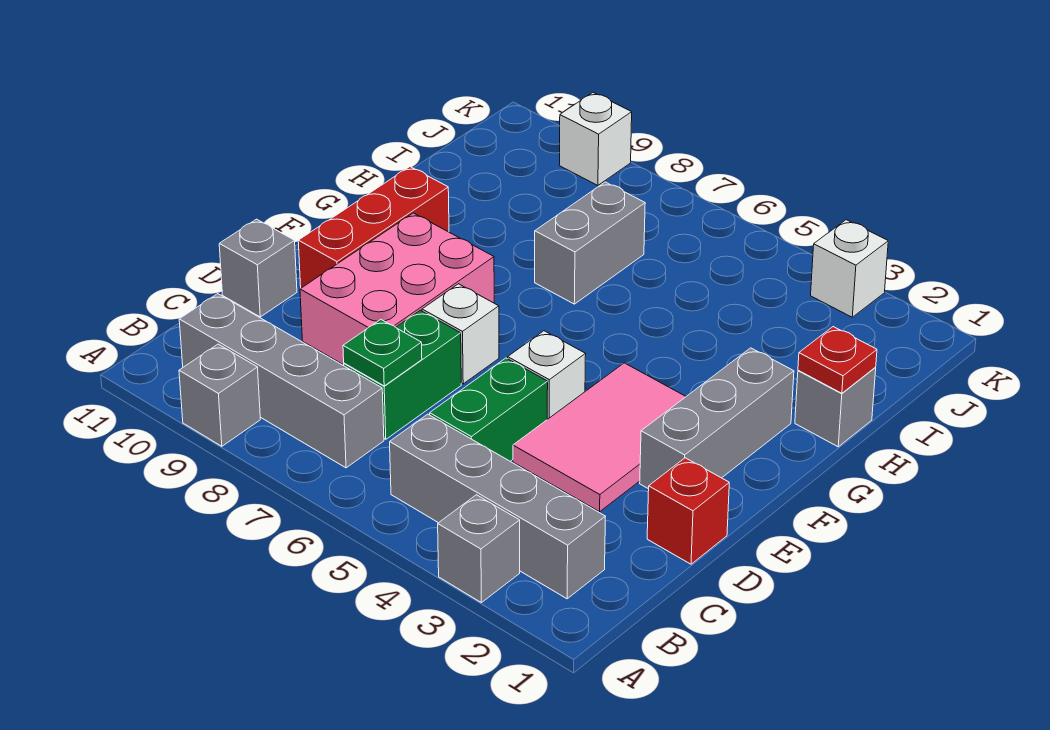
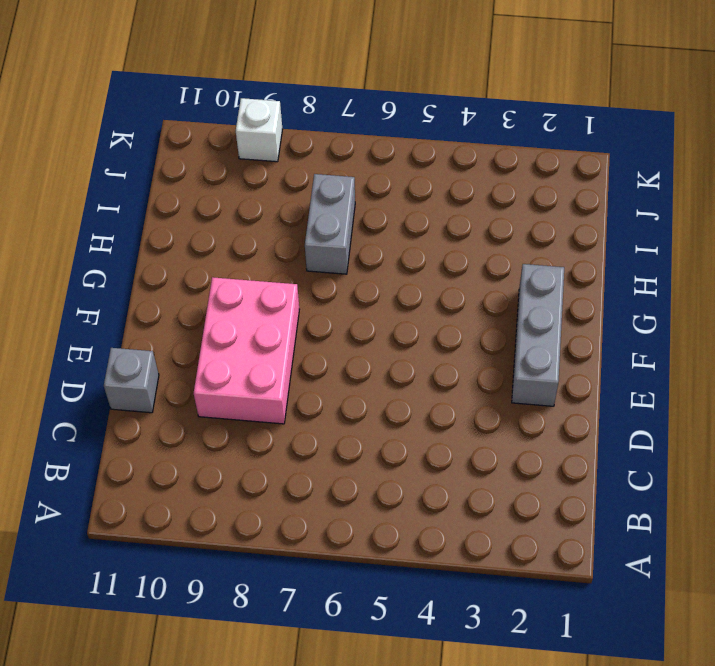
none -> grey brick A3 level 1
none -> grey brick A9 level 1
none -> grey brick B2:B5 level 1

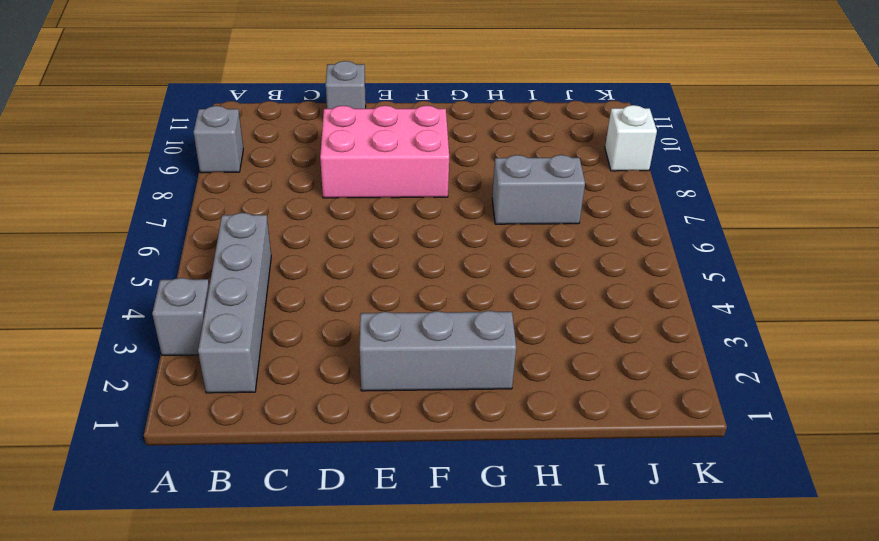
none -> grey brick B7:B10 level 1
none -> green brick C5:D5 level 1
none -> green brick C7:D7 level 1

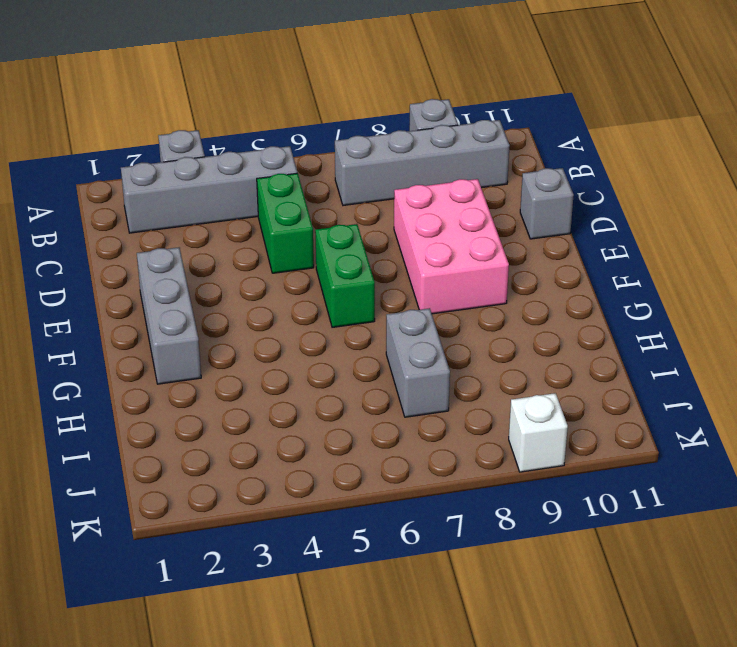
green brick E6:F6 level 1 -> green brick C7:D7 level 1
none -> red brick D1 level 1
none -> pink tile D3:F4 level 1
none -> white brick E5 level 1

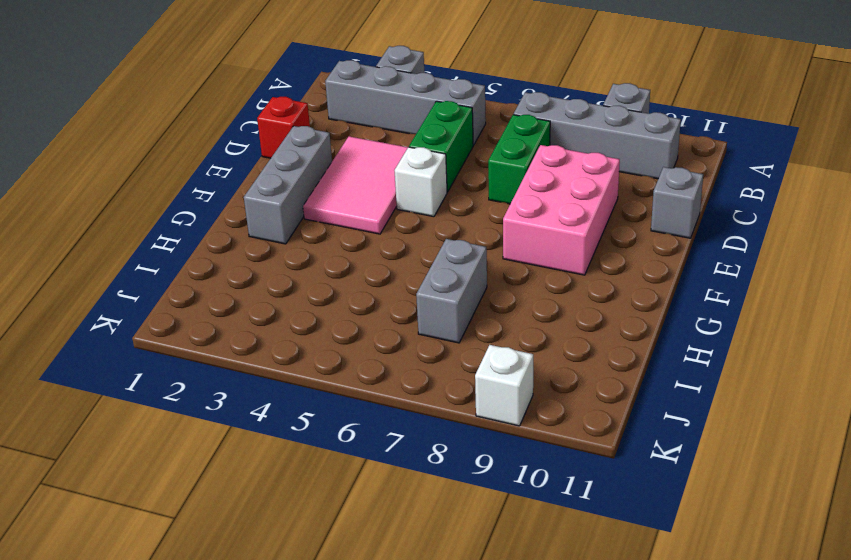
none -> white brick E7 level 1
none -> red brick E10:G10 level 1
none -> grey brick H1 level 1

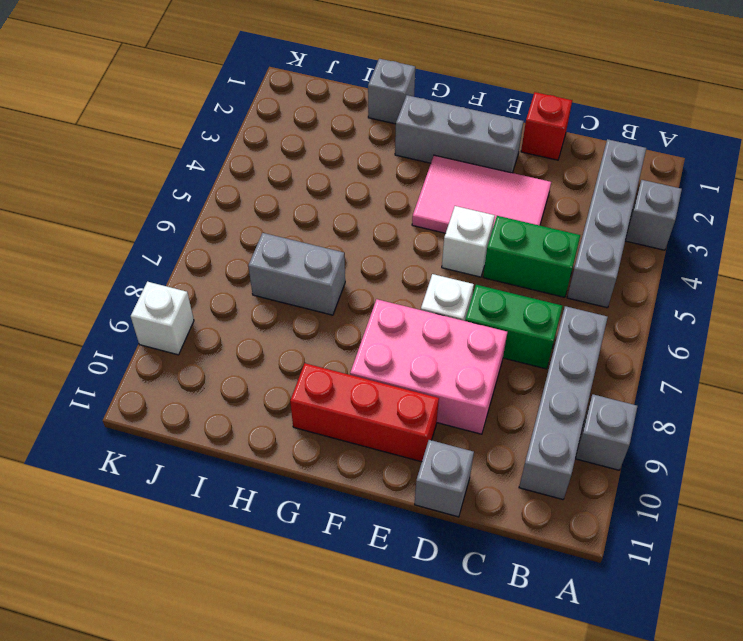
none -> white brick K3 level 1
none -> green plate C7 level 2
none -> red plate H1 level 2

